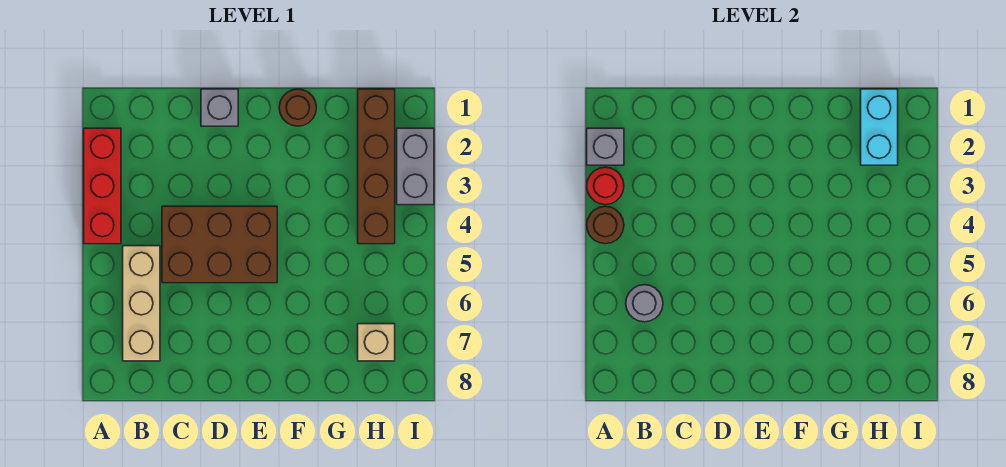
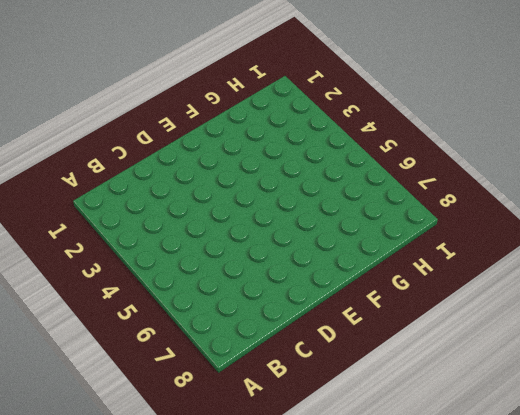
none -> red brick A2:A4 level 1
none -> tan brick B5:B7 level 1
none -> brown brick C4:E5 level 1

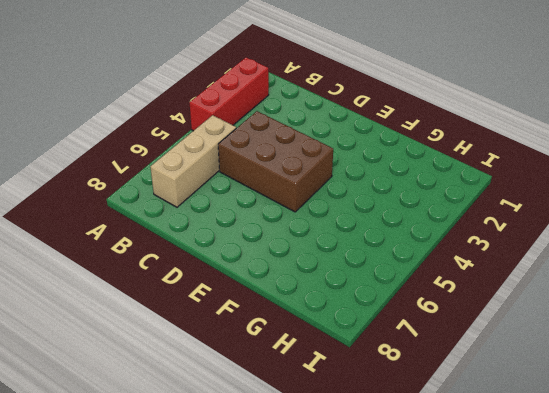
none -> grey brick D1 level 1
none -> brown round brick F1 level 1
none -> brown brick H1:H4 level 1

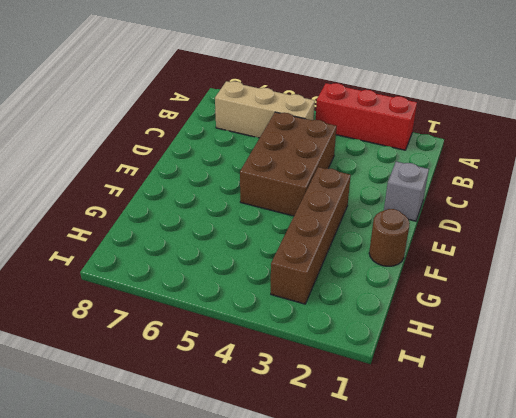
brown brick E3:H3 level 1 -> brown brick H1:H4 level 1
none -> tan brick H7 level 1
none -> grey brick I2:I3 level 1
none -> grey brick A2 level 2

